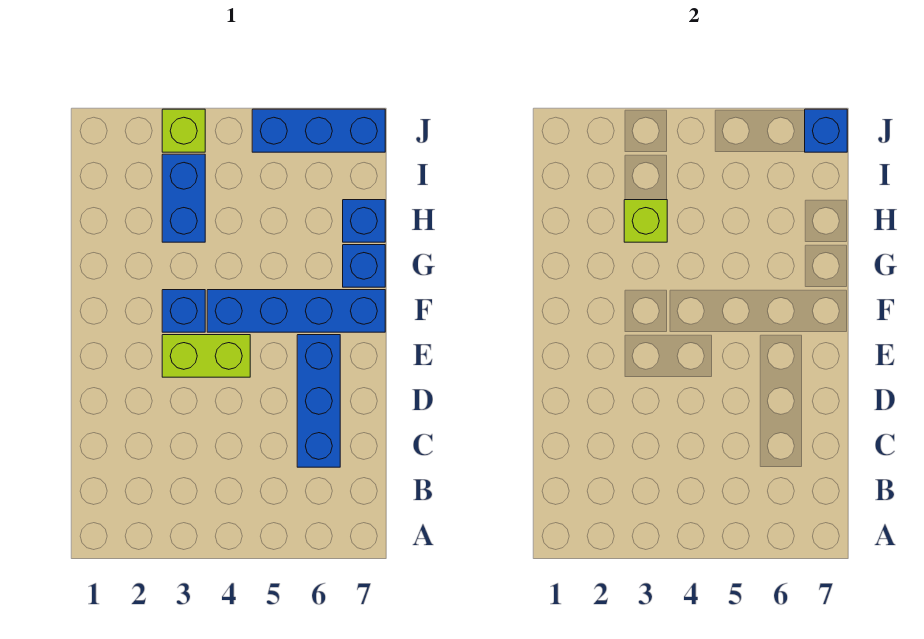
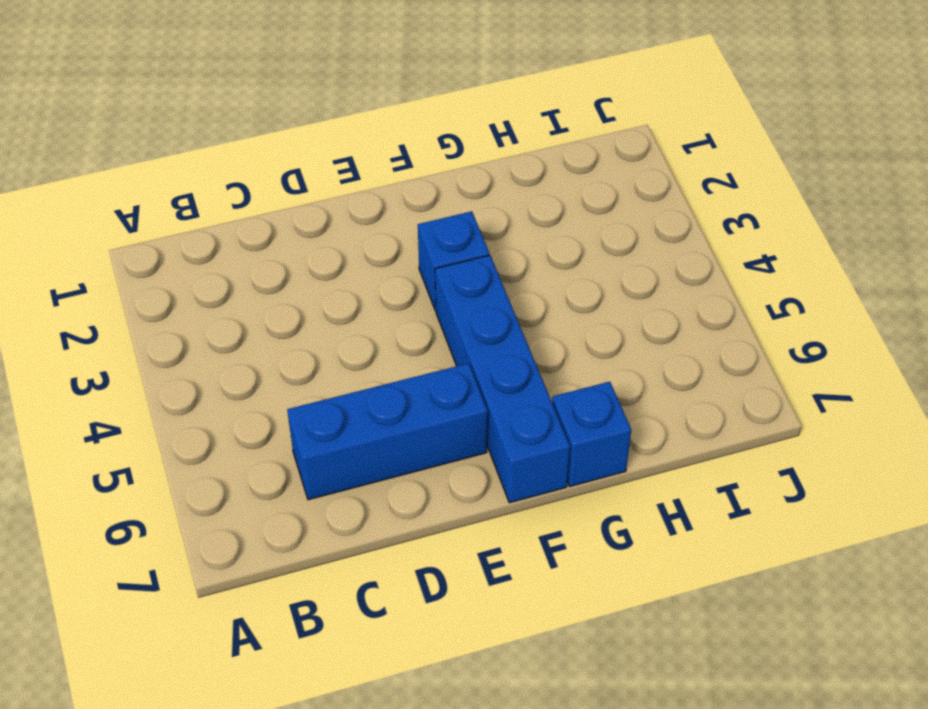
none -> lime brick E3:E4 level 1
none -> blue brick H3:I3 level 1

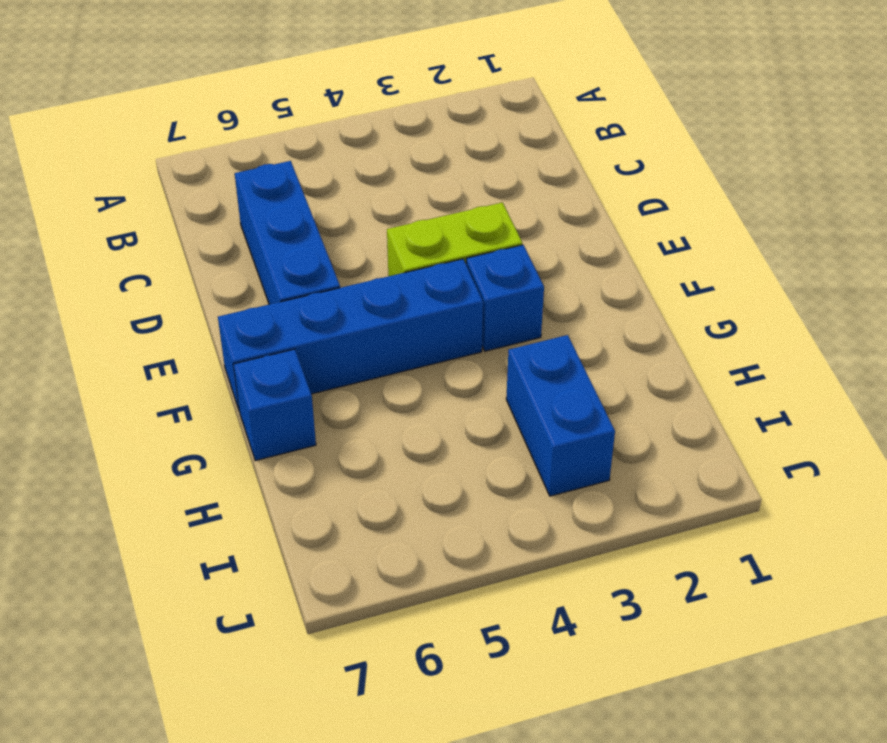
none -> blue brick H7 level 1
none -> lime brick J3 level 1

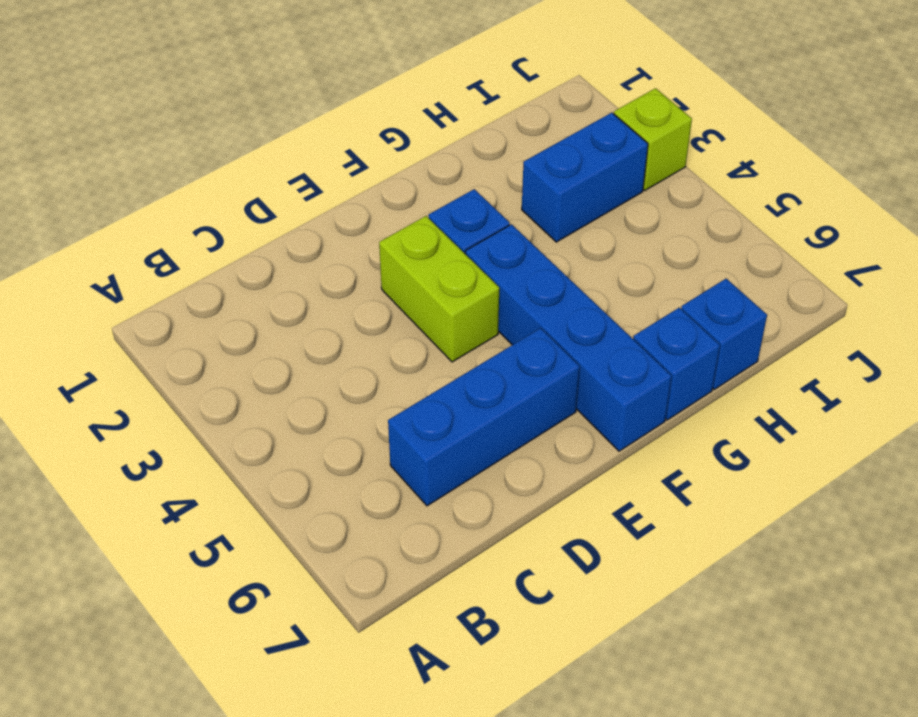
none -> blue brick J5:J7 level 1
none -> lime brick H3 level 2

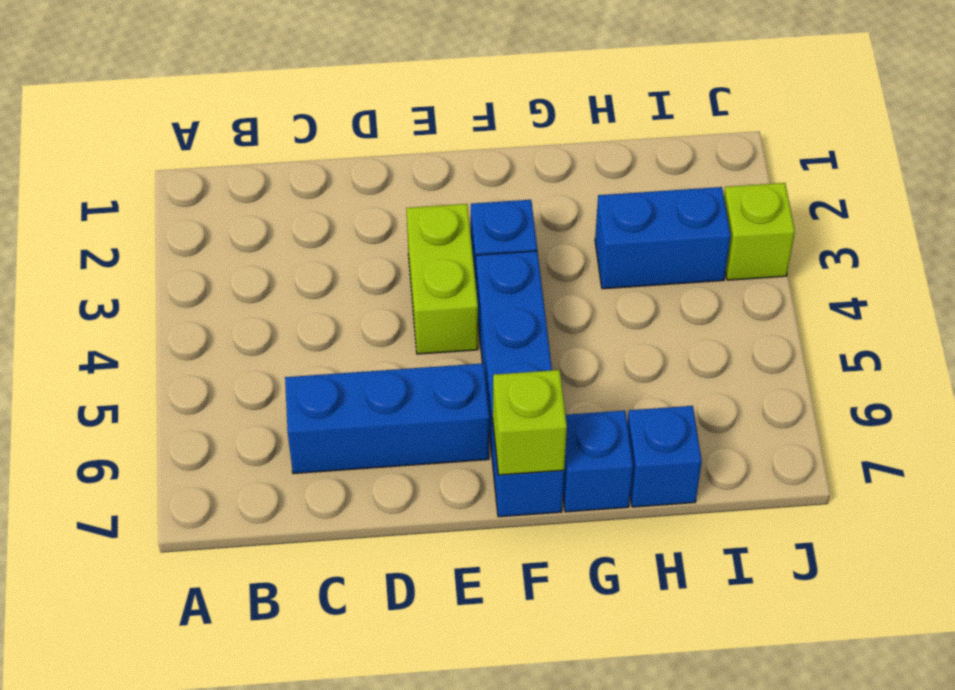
lime brick F7 level 2 -> lime brick H3 level 2
none -> blue brick J5:J7 level 1
none -> blue brick J7 level 2

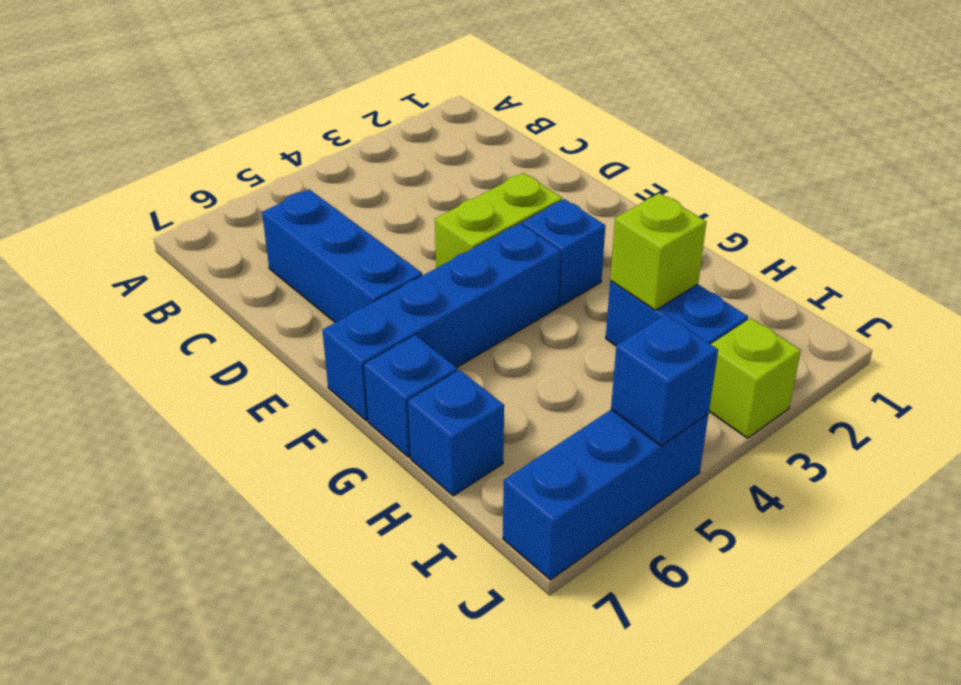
blue brick J5 level 2 -> blue brick J7 level 2

